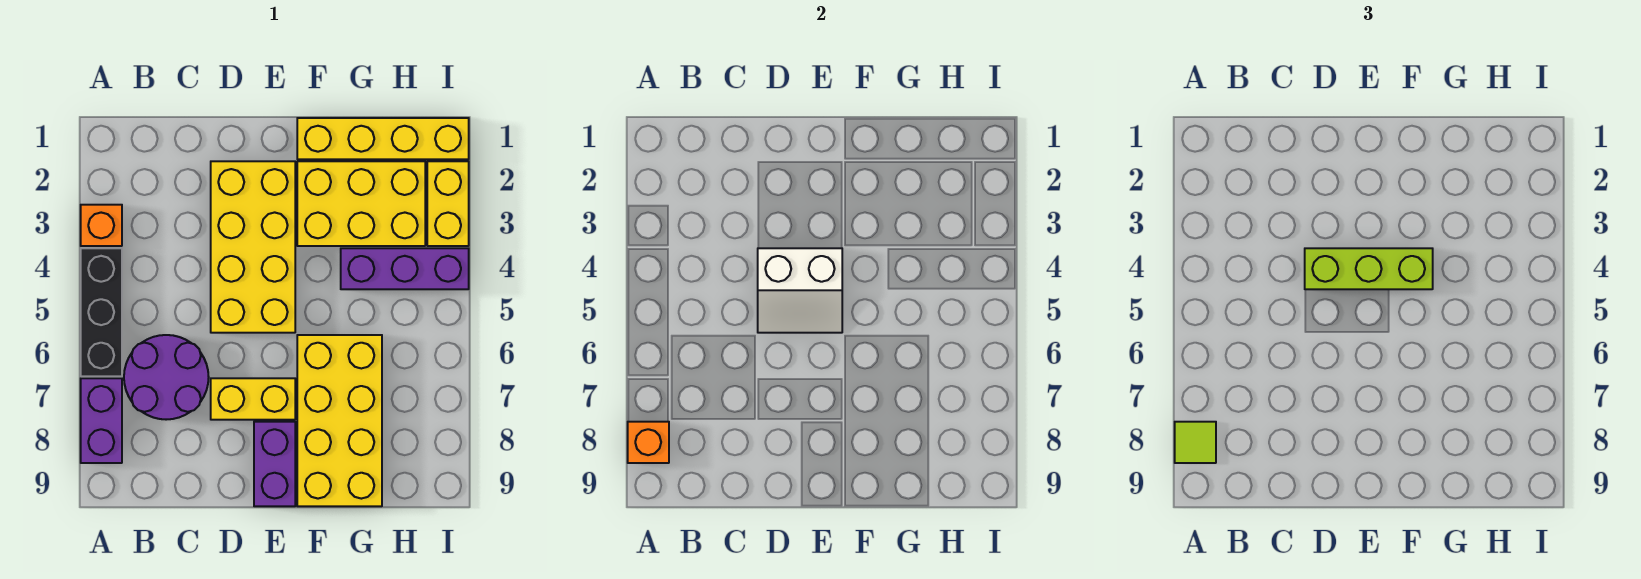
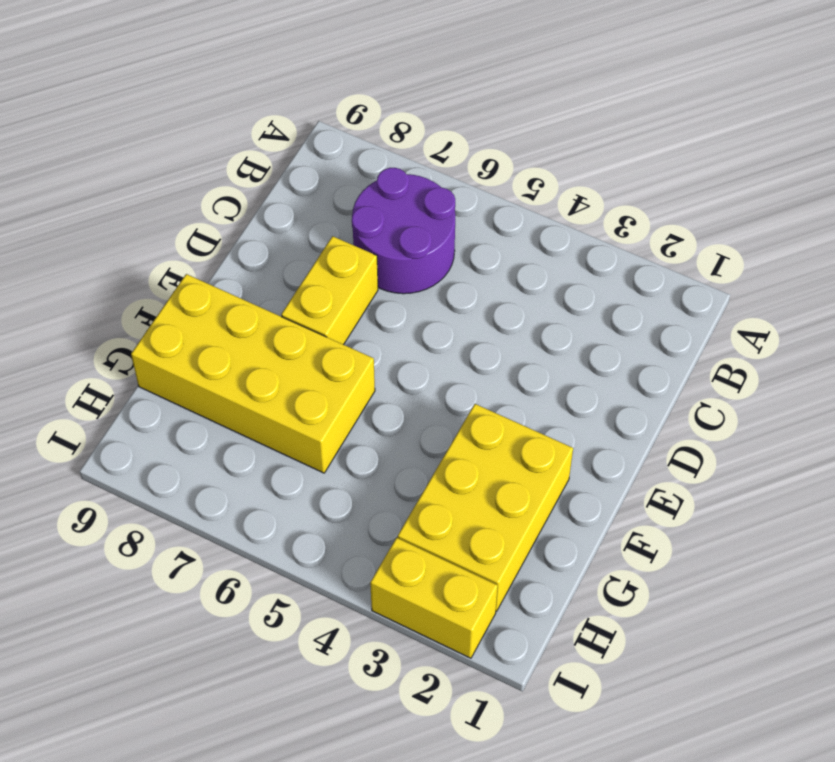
none -> orange brick A3 level 1
none -> black brick A4:A6 level 1
none -> purple brick A7:A8 level 1

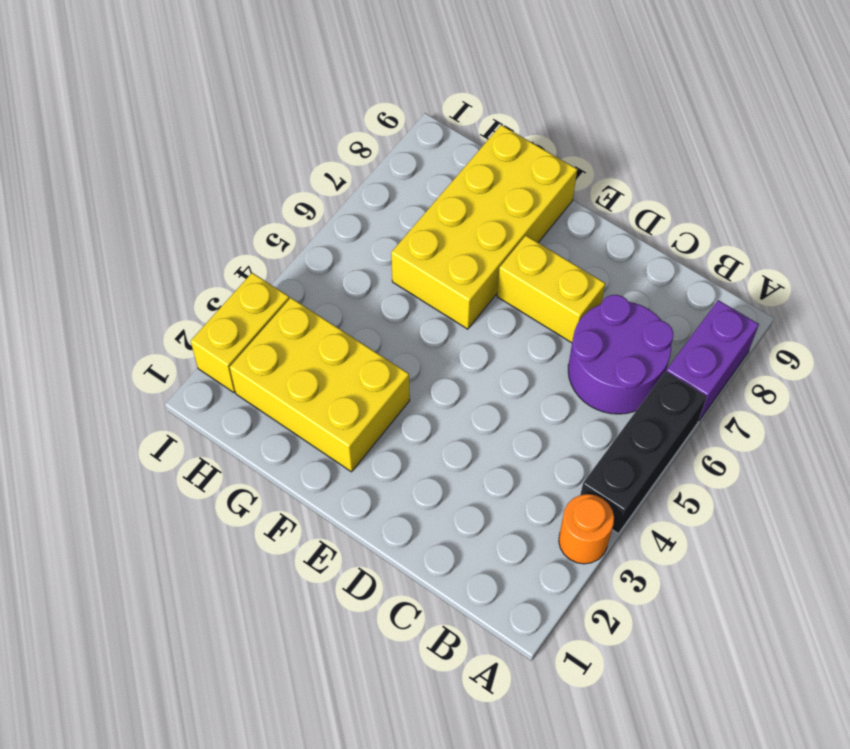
orange round brick A3 level 1 -> orange brick A3 level 1
none -> yellow brick D2:E5 level 1
none -> purple brick E8:E9 level 1
none -> yellow brick F1:I1 level 1

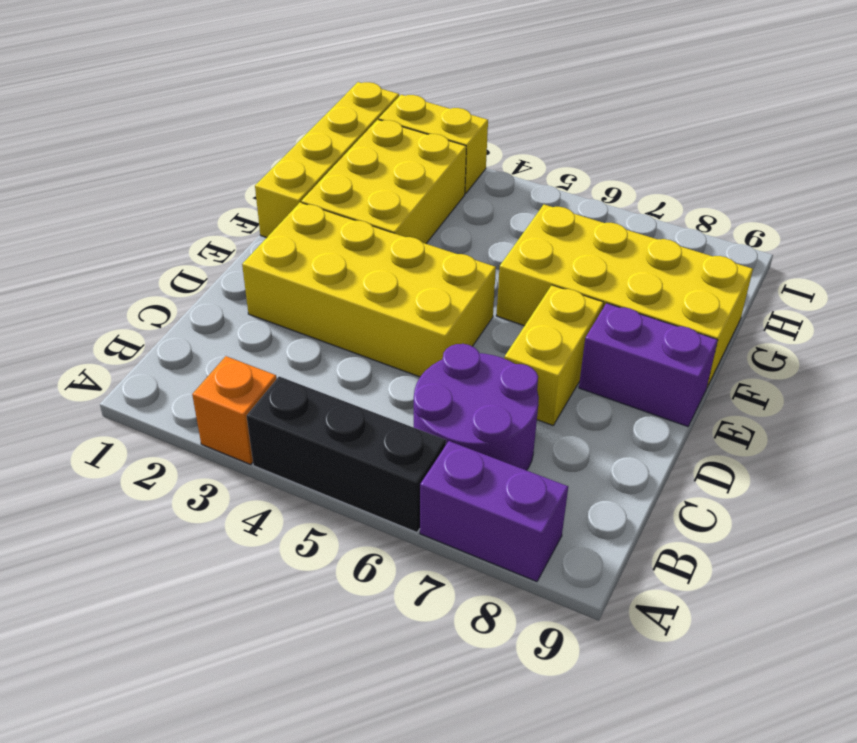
none -> purple brick G4:I4 level 1
none -> orange brick A8 level 2
none -> white slope D4:E5 level 2 top 4

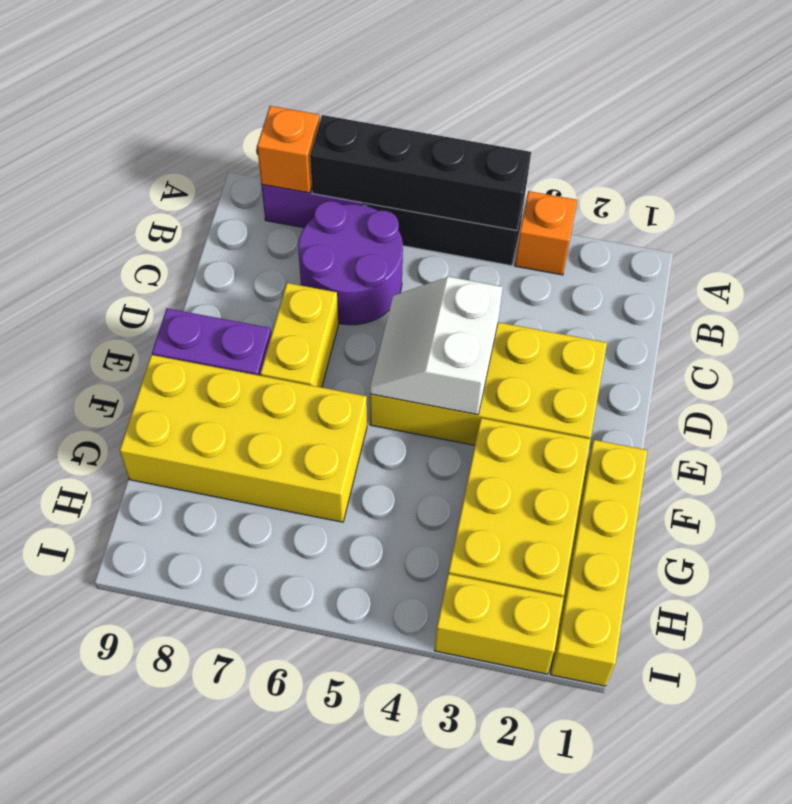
black brick A4:A7 level 2 -> none
none -> purple brick G4:I4 level 1
none -> lime tile A8 level 3
none -> lime brick D4:F4 level 3

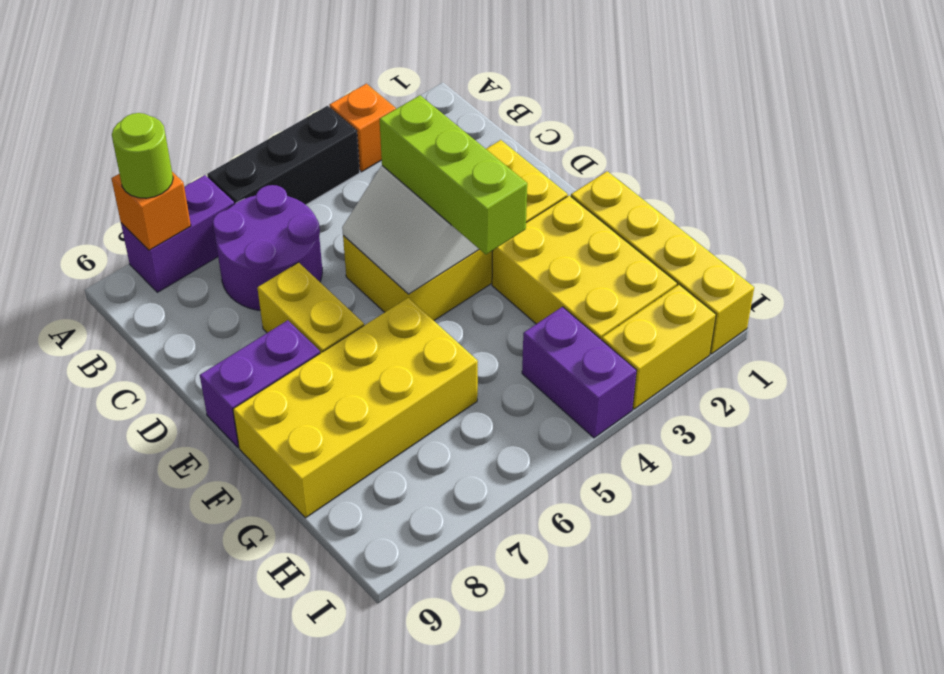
lime round brick A8 level 3 -> lime tile A8 level 3
purple brick H4:I4 level 1 -> purple brick G4:I4 level 1

